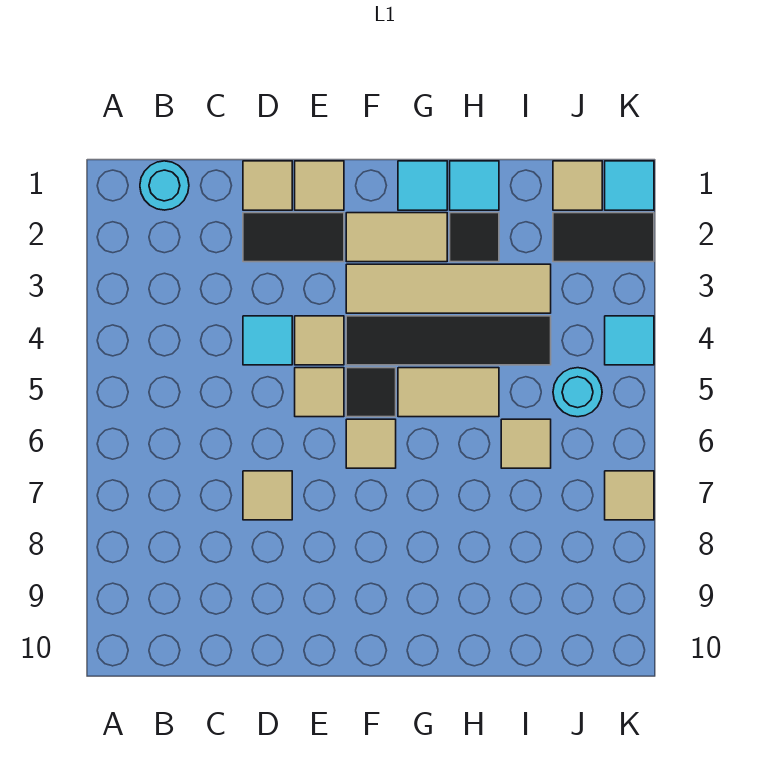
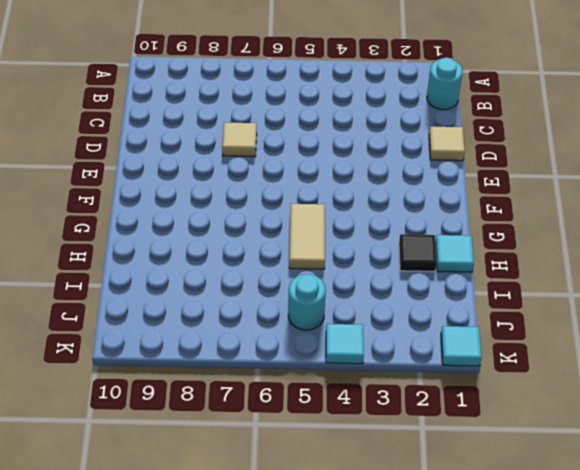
none -> black tile D2:E2 level 1
none -> cyan tile D4 level 1
none -> tan tile E1 level 1

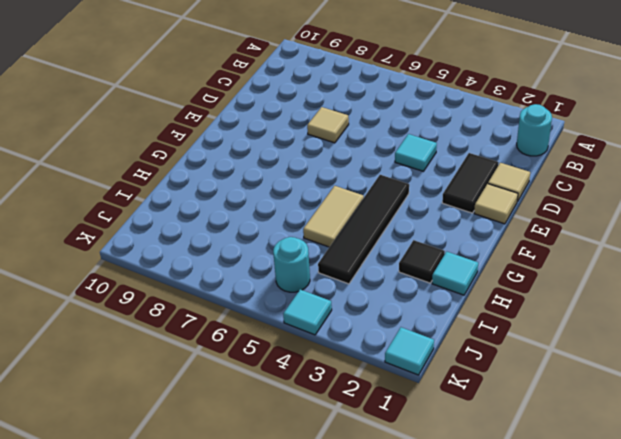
none -> tan tile E4 level 1
none -> tan tile E5 level 1
none -> tan tile F2:G2 level 1

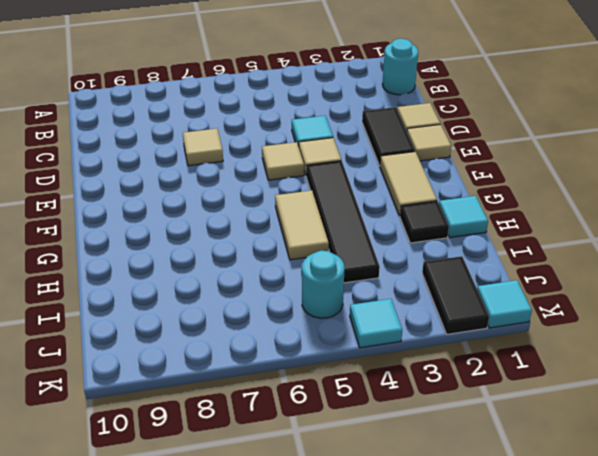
none -> tan tile F3:I3 level 1
none -> black tile F5 level 1
none -> tan tile F6 level 1

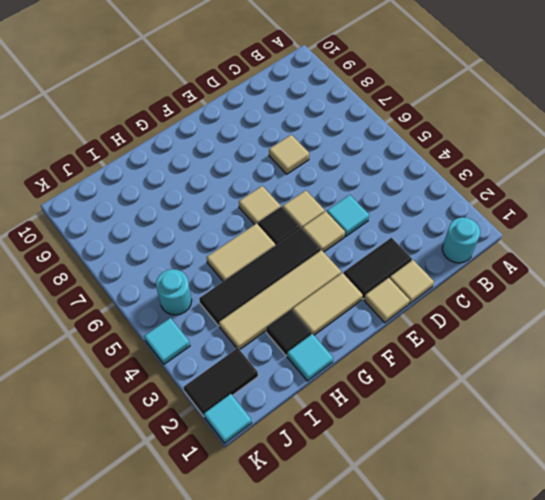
none -> cyan tile G1 level 1
none -> tan tile I6 level 1
none -> tan tile J1 level 1

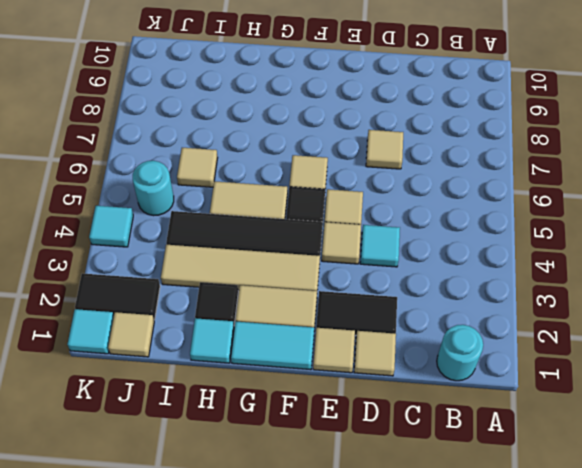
cyan tile F1:G1 level 1 -> cyan tile G1 level 1
none -> tan tile K7 level 1

